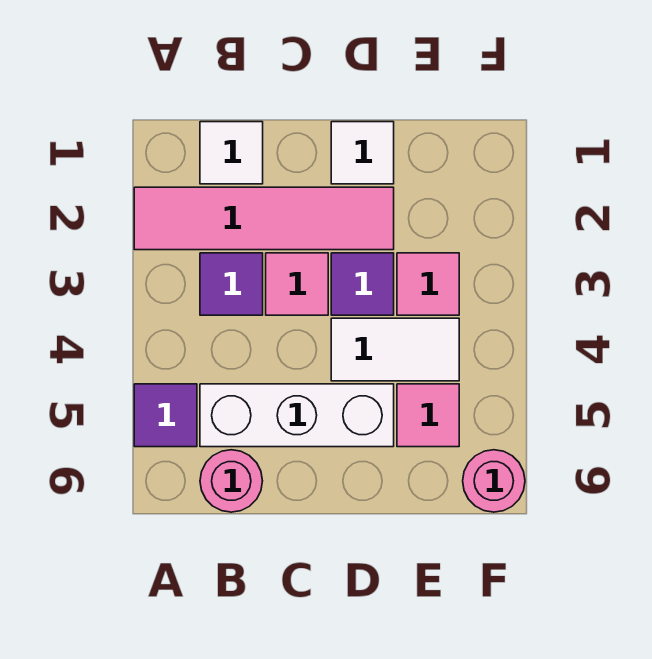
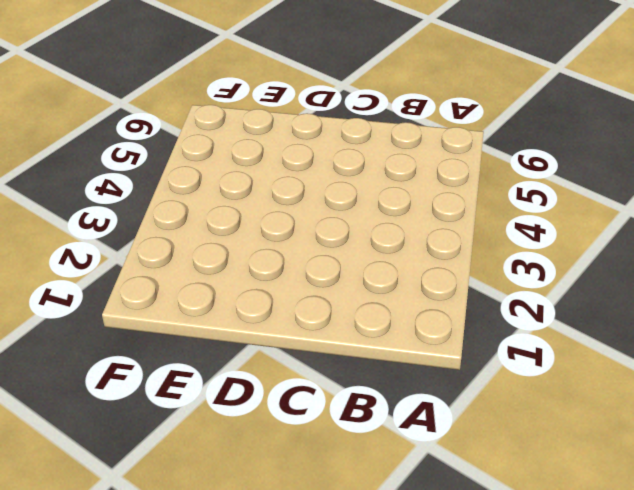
none -> pink tile A2:D2 level 1
none -> purple tile A5 level 1
none -> white tile B1 level 1

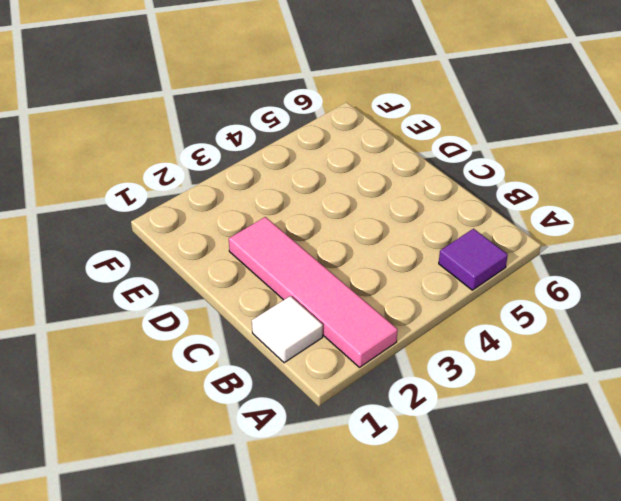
none -> purple tile B3 level 1
none -> white brick B5:D5 level 1
none -> pink round brick B6 level 1

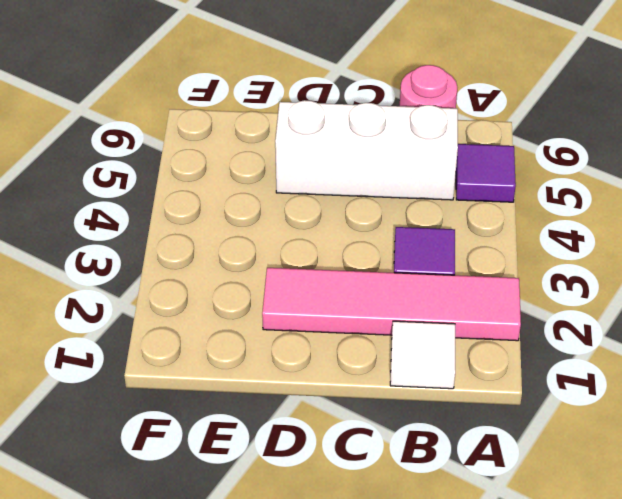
none -> pink tile C3 level 1
none -> white tile D1 level 1
none -> purple tile D3 level 1

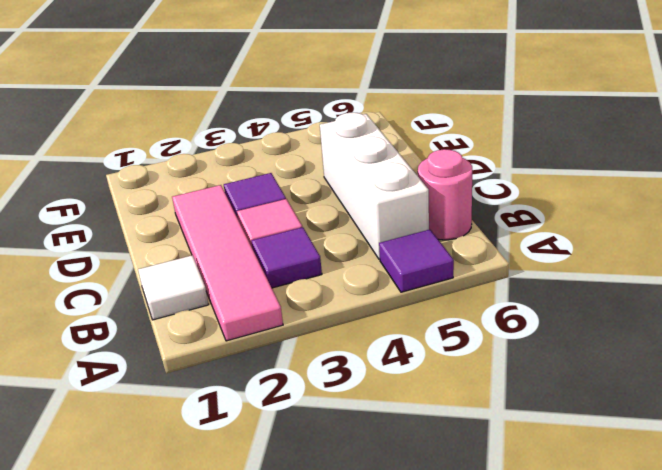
none -> white tile D1 level 1
none -> white tile D4:E4 level 1
none -> pink tile E3 level 1

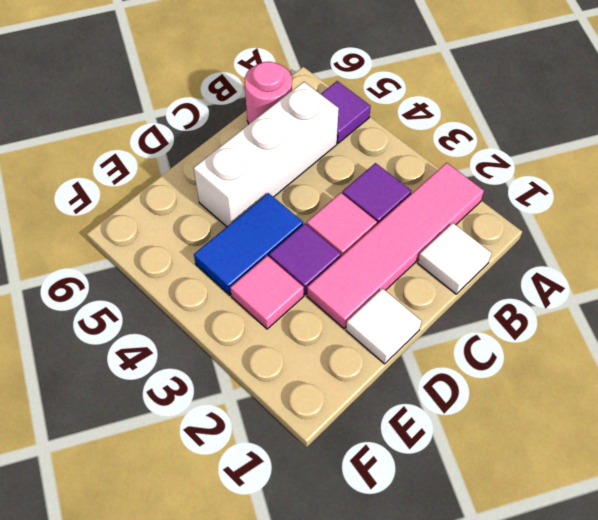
blue tile D4:E4 level 1 -> white tile D4:E4 level 1
none -> pink tile E5 level 1
none -> pink round brick F6 level 1

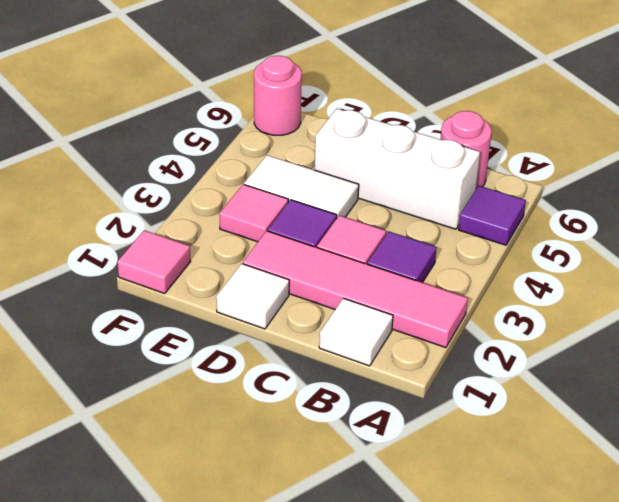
pink tile F1 level 1 -> pink tile E5 level 1

